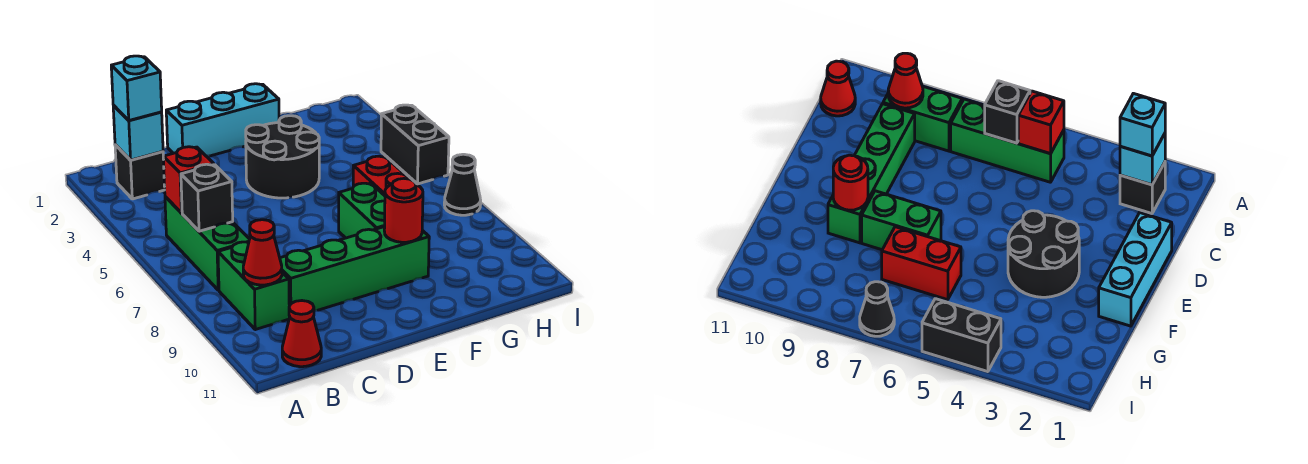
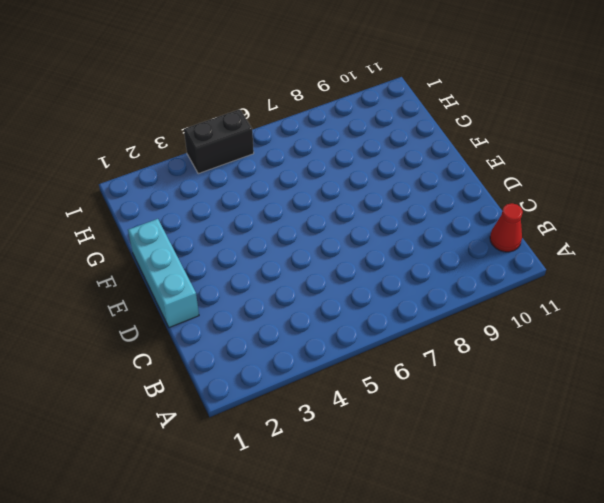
none -> black brick B2 level 1
none -> green brick B5:B7 level 1
none -> green brick B8:B9 level 1

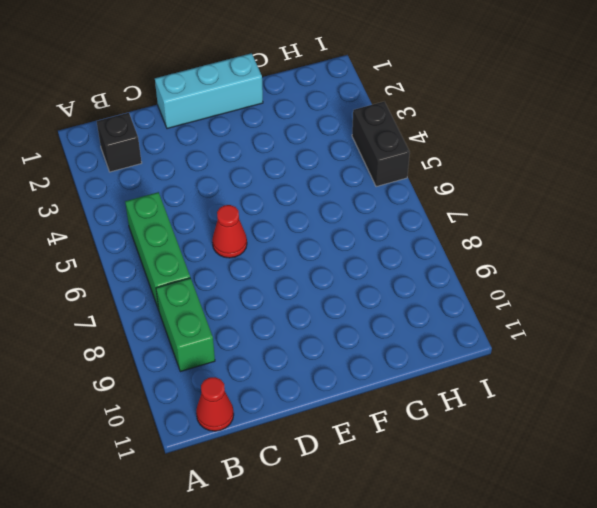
red cone D6 level 1 -> red cone B9 level 2
none -> green brick C9:F9 level 1
none -> black round brick E3:F4 level 1
none -> green brick F7:F8 level 1

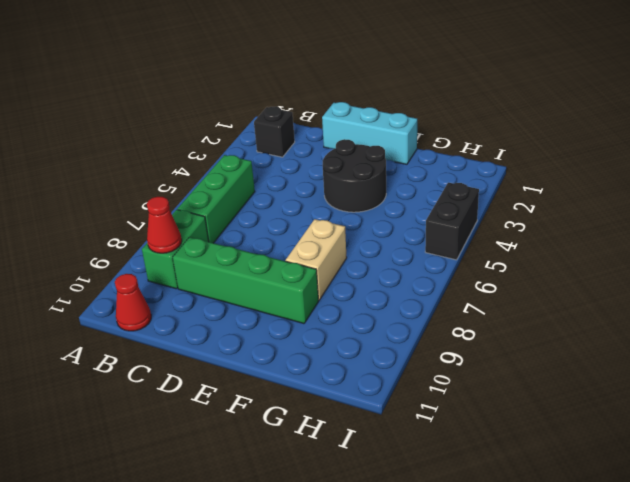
tan brick F7:F8 level 1 -> green brick F7:F8 level 1
none -> red brick G6:G7 level 1
none -> black cone I7 level 1
none -> cyan brick B2 level 2

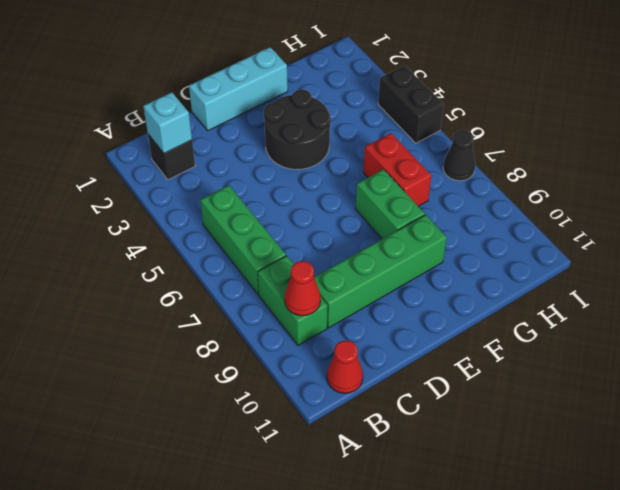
none -> red brick B5 level 2
none -> black brick B6 level 2
none -> red round brick F9 level 2

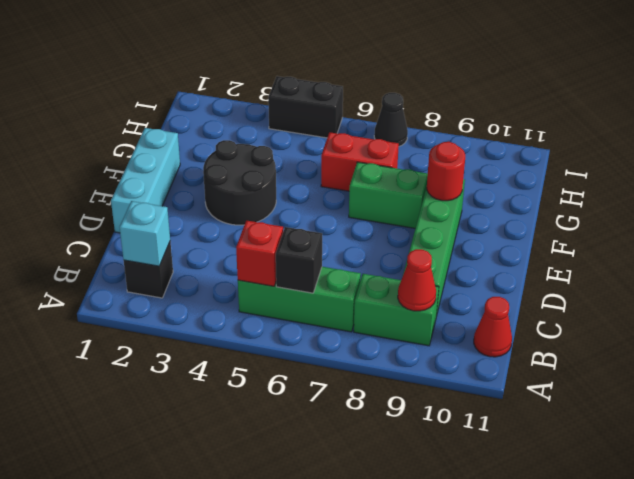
none -> cyan brick B2 level 3

